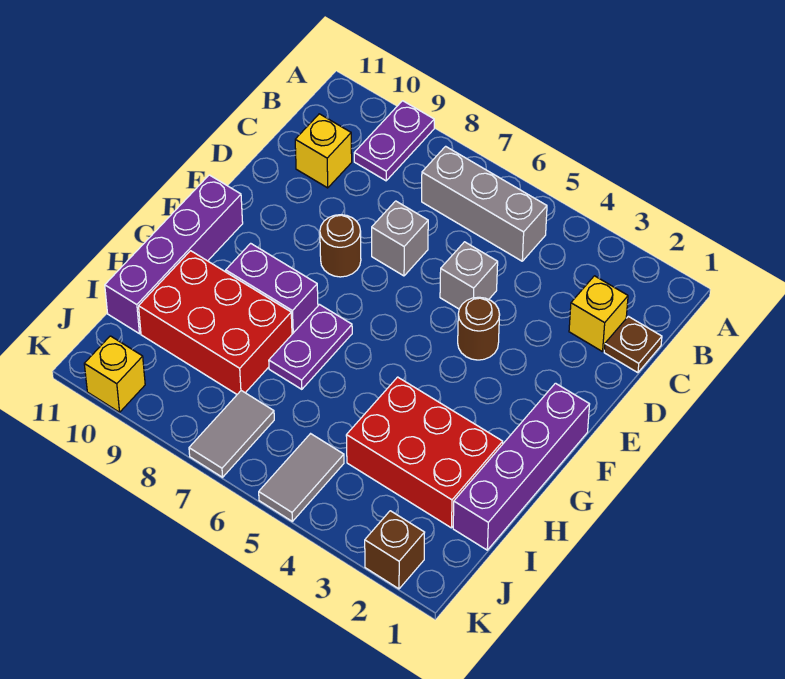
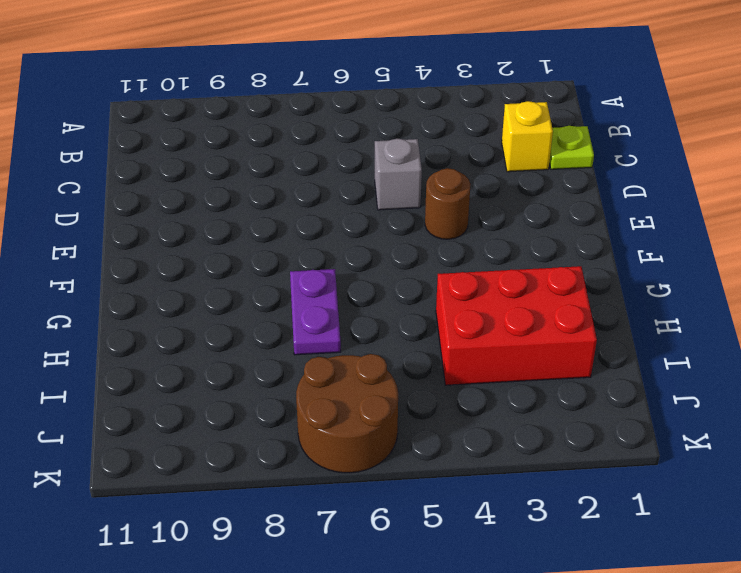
lime plate C1 level 1 -> brown plate C1 level 1
brown round brick J6:K7 level 1 -> grey tile J7:K7 level 1
none -> purple plate A9:B9 level 1
none -> grey brick B5:B7 level 1
none -> yellow brick C10 level 1

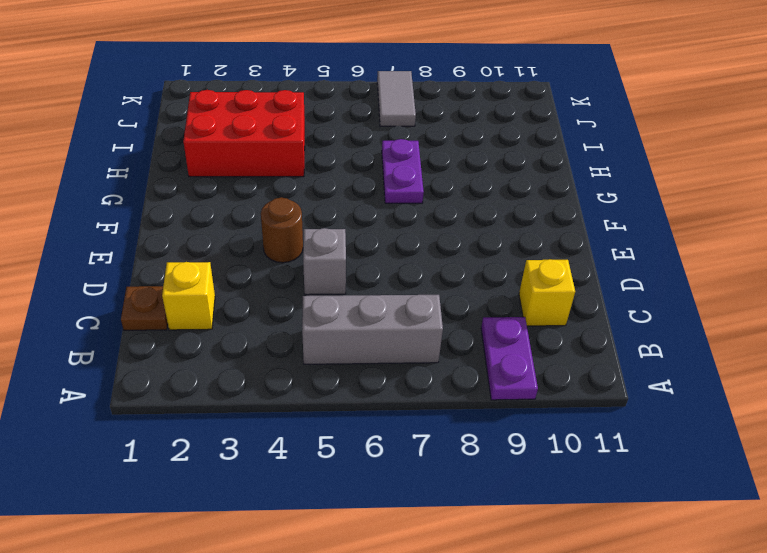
none -> grey brick D7 level 1
none -> brown round brick E8 level 1
none -> purple brick F1:I1 level 1

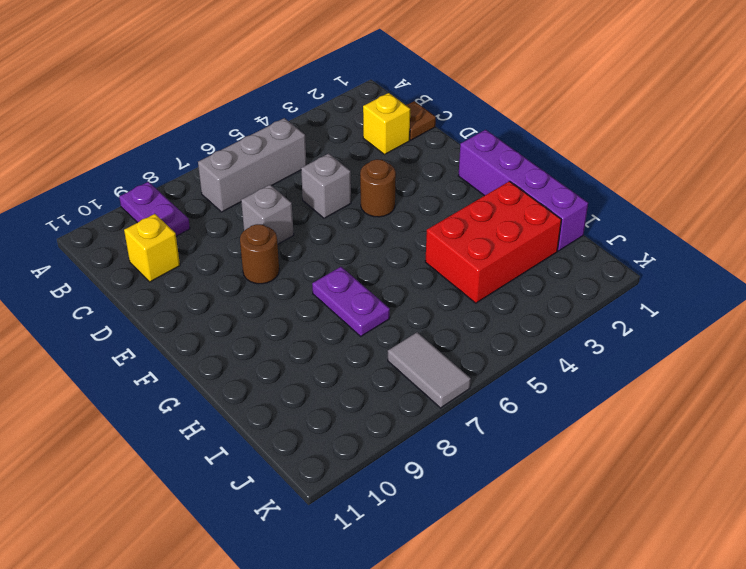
none -> purple brick F11:I11 level 1
none -> purple brick G8:G9 level 1
none -> red brick H8:I10 level 1

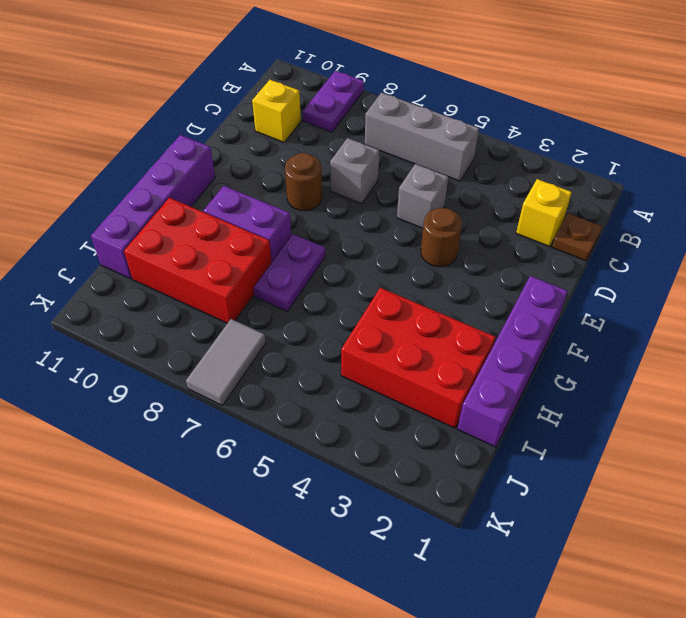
none -> grey tile J5:K5 level 1
none -> brown brick K2 level 1
none -> yellow brick K10 level 1

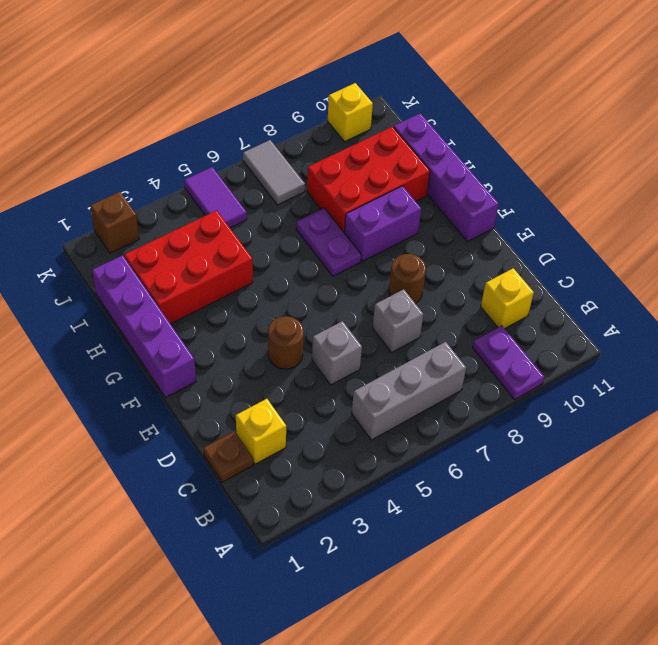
purple tile J5:K5 level 1 -> grey tile J5:K5 level 1

